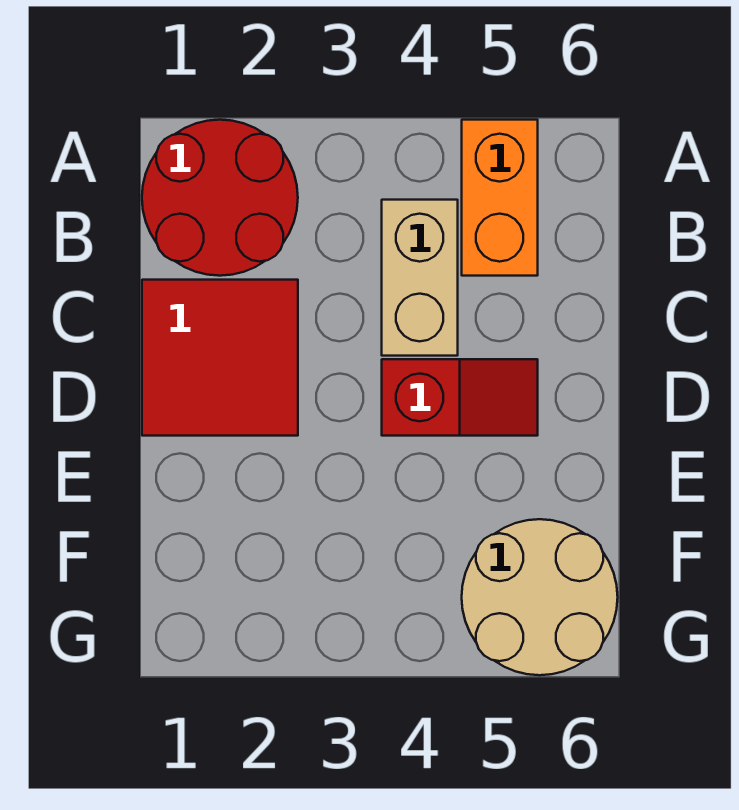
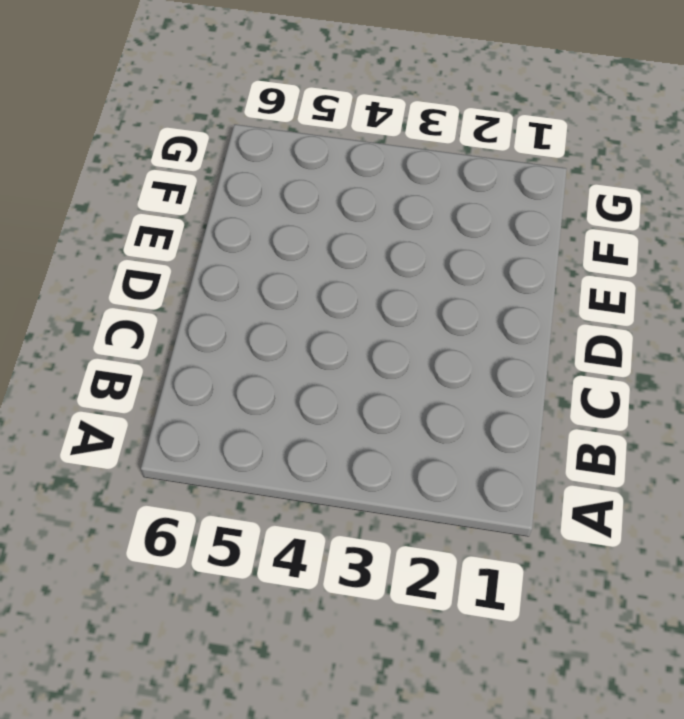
none -> red round brick A1:B2 level 1
none -> orange brick A5:B5 level 1

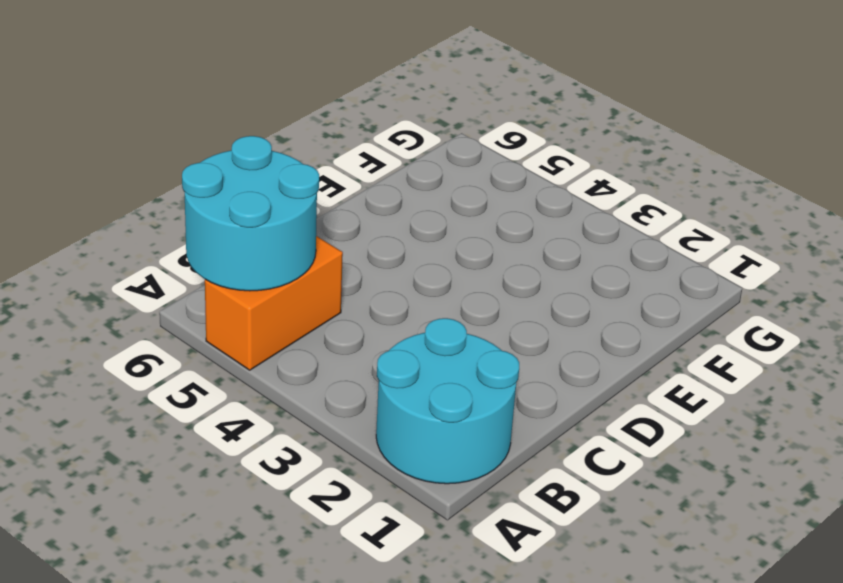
cyan round brick A1:B2 level 1 -> red round brick A1:B2 level 1
cyan round brick A5:B6 level 2 -> none
none -> tan brick B4:C4 level 1
none -> red tile C1:D2 level 1

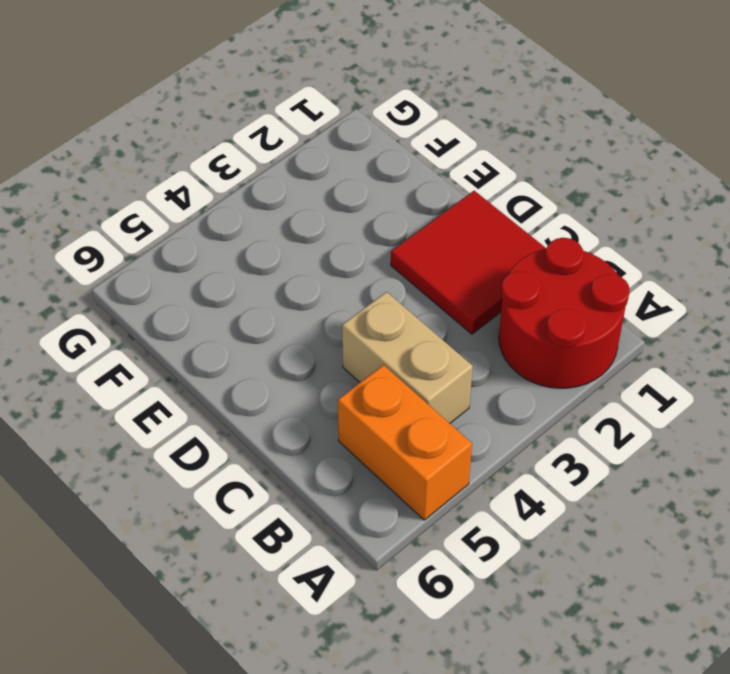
none -> red slope D4:D5 level 1 top 4
none -> tan round brick F5:G6 level 1

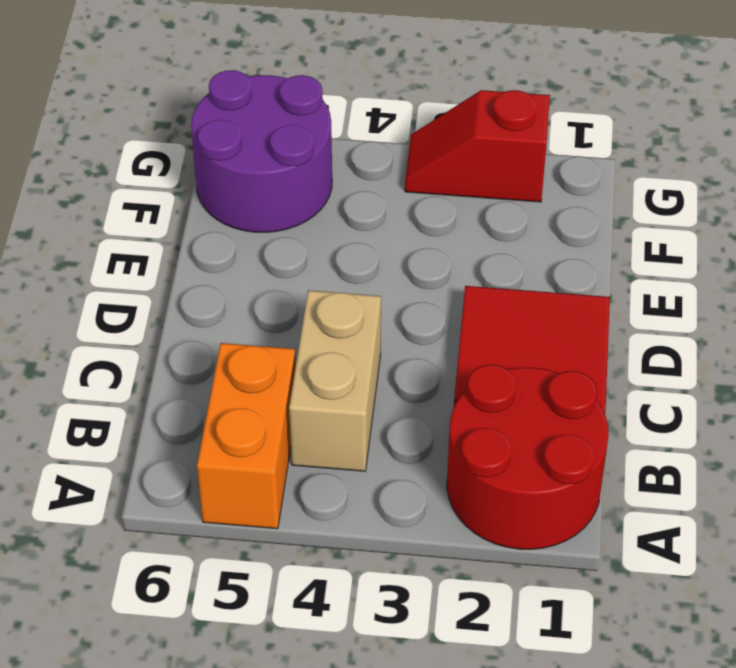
purple round brick F5:G6 level 1 -> tan round brick F5:G6 level 1
red slope G2:G3 level 1 top 2 -> red slope D4:D5 level 1 top 4

